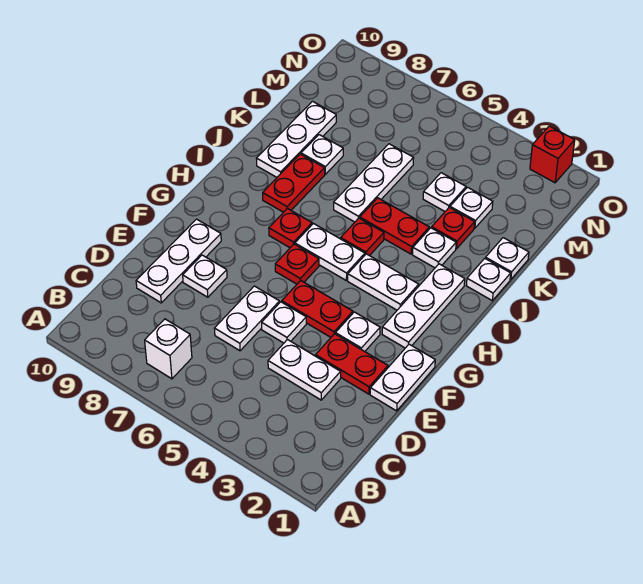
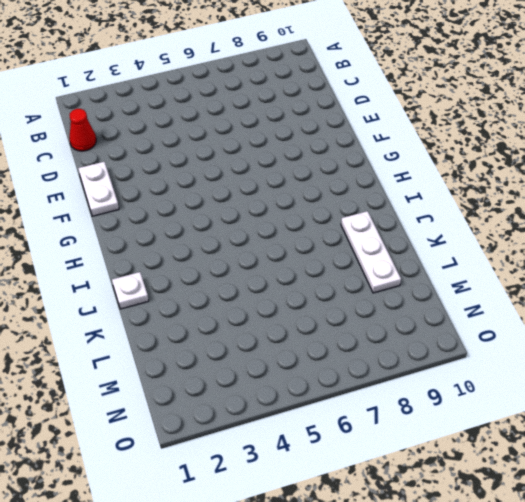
red cone C1 level 1 -> none
none -> white brick B7 level 1
none -> white plate D3:D4 level 1
none -> white plate D6:E6 level 1

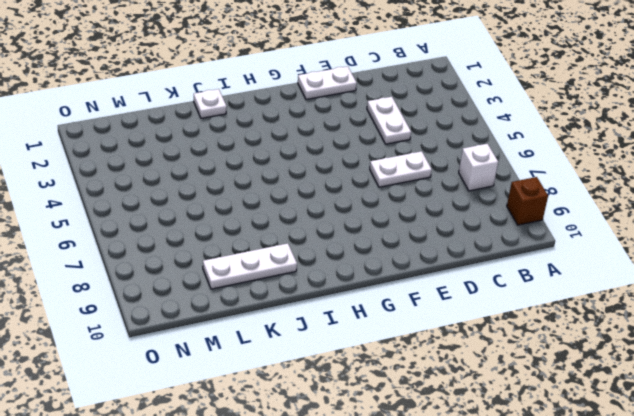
brown brick A9 level 1 -> none
none -> white plate D9:F9 level 1
none -> red plate E2:E3 level 1
none -> white plate E5 level 1

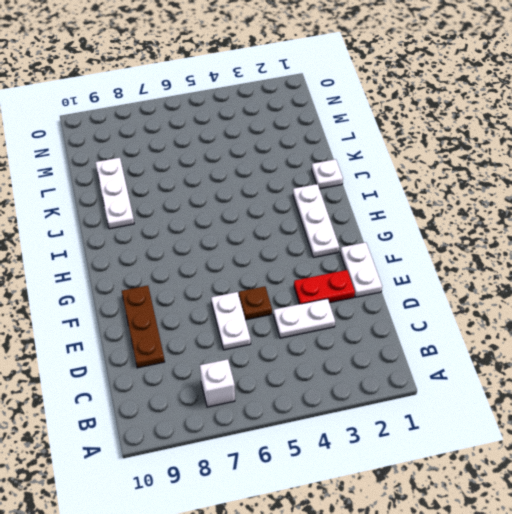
brown plate D9:F9 level 1 -> white plate D9:F9 level 1
brown plate E5 level 1 -> white plate E5 level 1
none -> white plate E8 level 1
none -> white plate F3 level 1
none -> red plate F4:F5 level 1

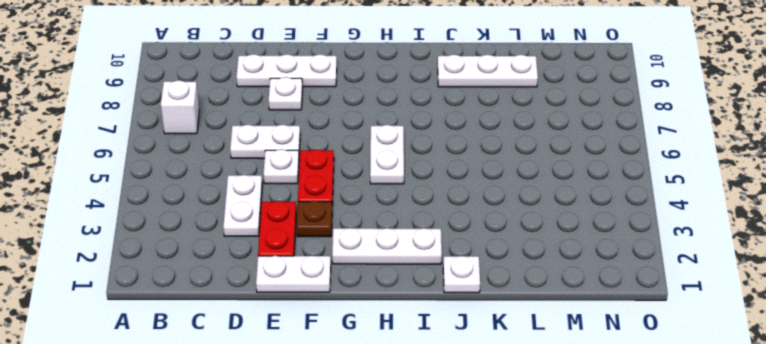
brown plate F3 level 1 -> white plate F3 level 1
none -> red plate G6 level 1
none -> white plate H3:H4 level 1
none -> red plate H7 level 1

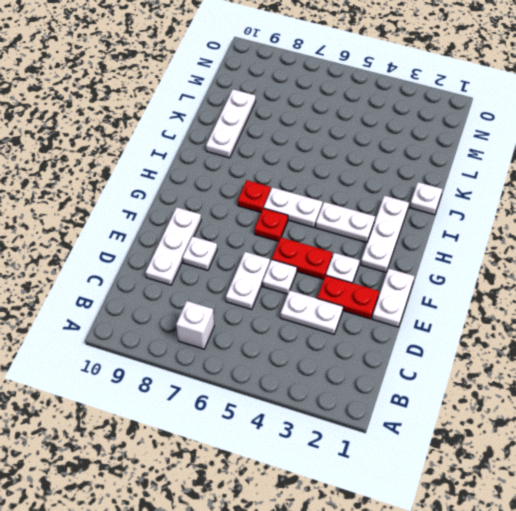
none -> red plate I5 level 1
none -> red plate I8:J8 level 1
none -> white plate J3 level 1

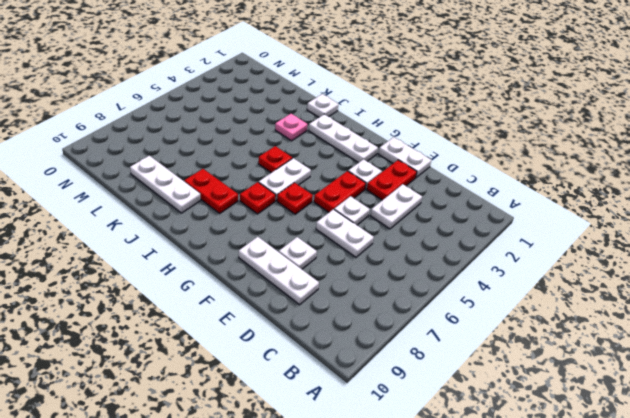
pink plate J3 level 1 -> white plate J3 level 1
none -> white brick B7 level 1
none -> white plate H3:H4 level 1
none -> red plate J4:J5 level 1

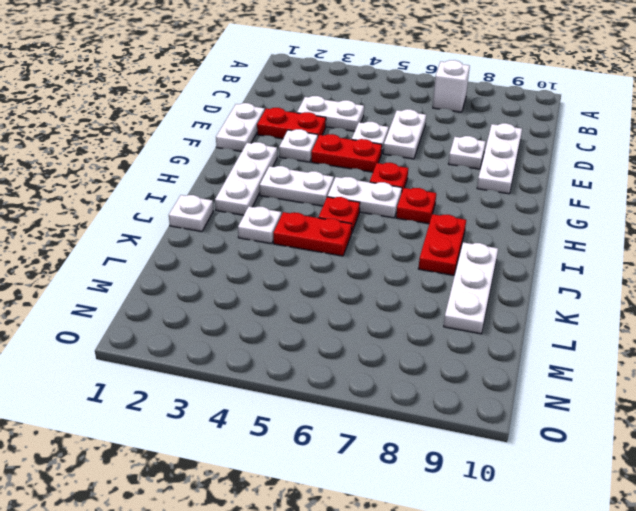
none -> white plate J6:L6 level 1
none -> white plate K1 level 1
none -> red plate K3 level 1

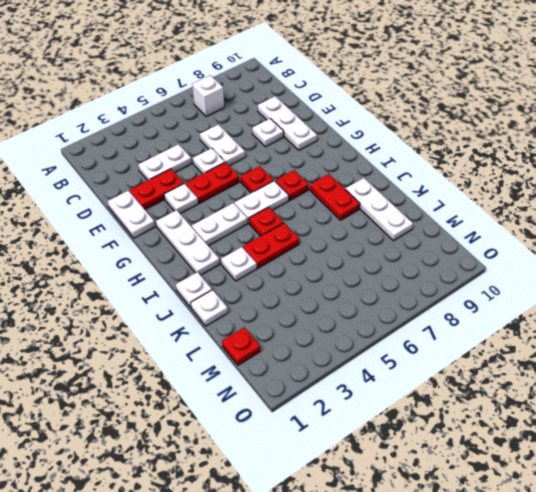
red plate M1 level 1 -> red plate K3 level 1
none -> white plate J6:L6 level 1
none -> white plate K8 level 1
none -> white plate L3 level 1

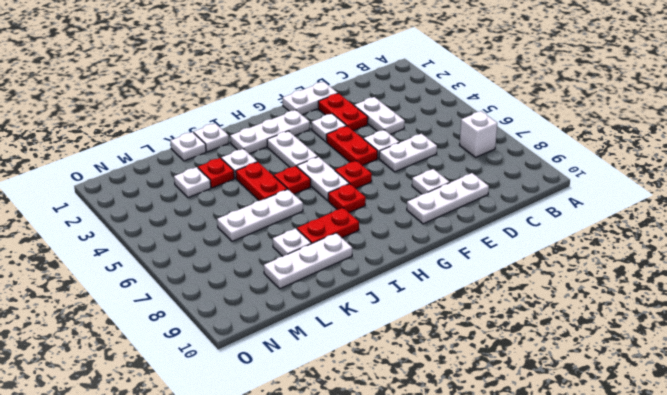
none -> white plate L4 level 1
none -> red brick O2 level 1

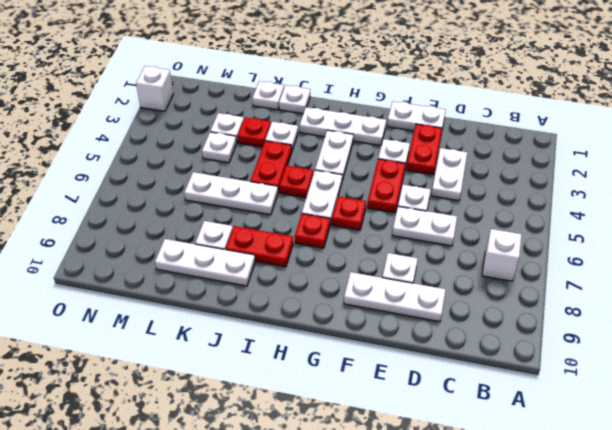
white brick O2 level 1 -> red brick O2 level 1

